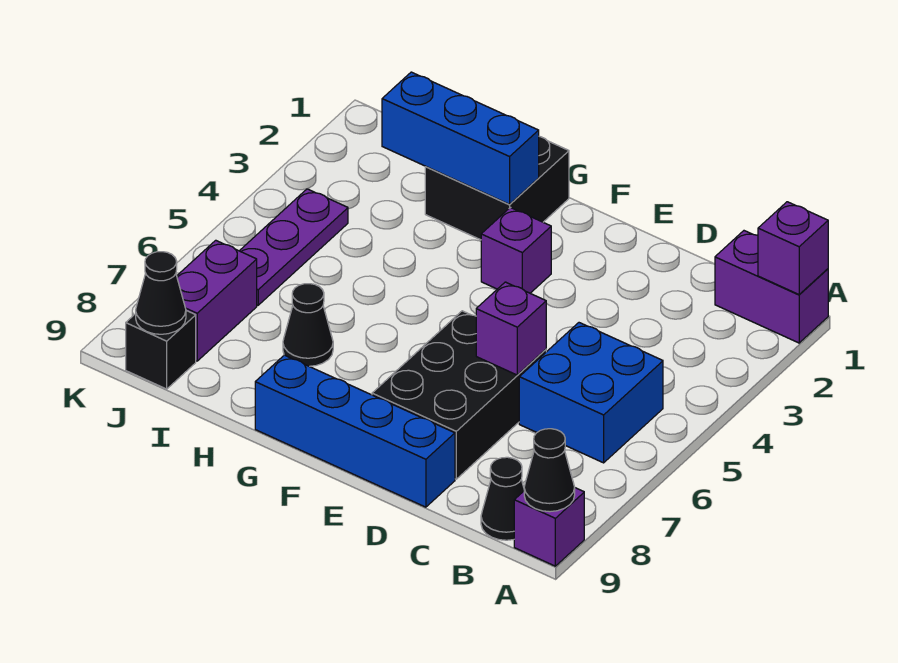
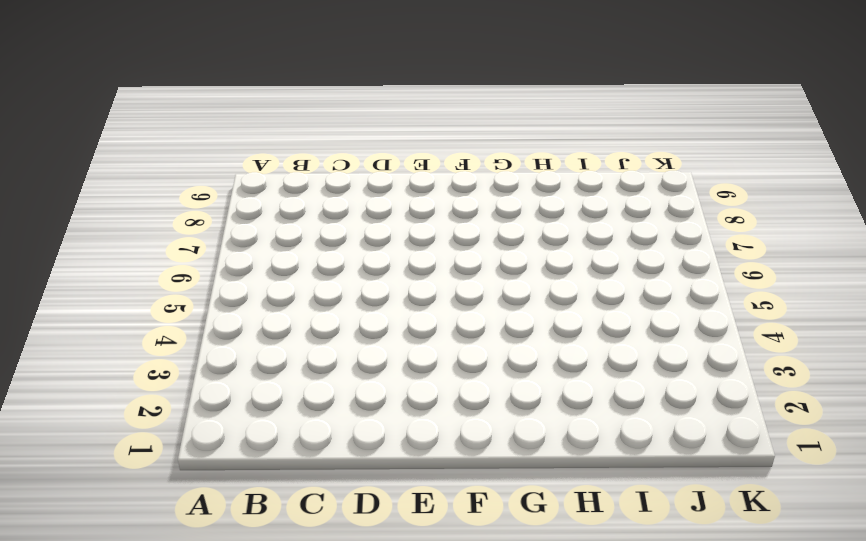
none -> purple brick A1:B1 level 1
none -> purple brick A9 level 1
none -> blue brick B5:C6 level 1

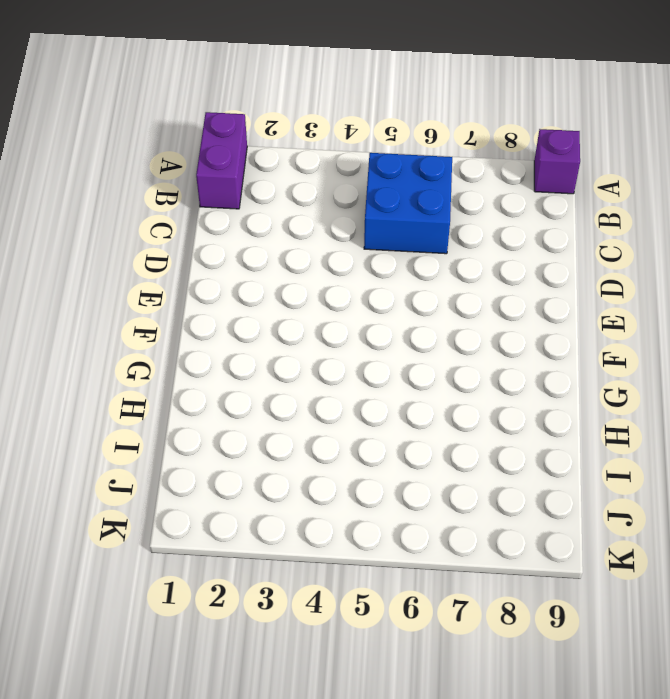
none -> black cone B9 level 1
none -> black brick D6:E8 level 1
none -> blue brick D9:G9 level 1

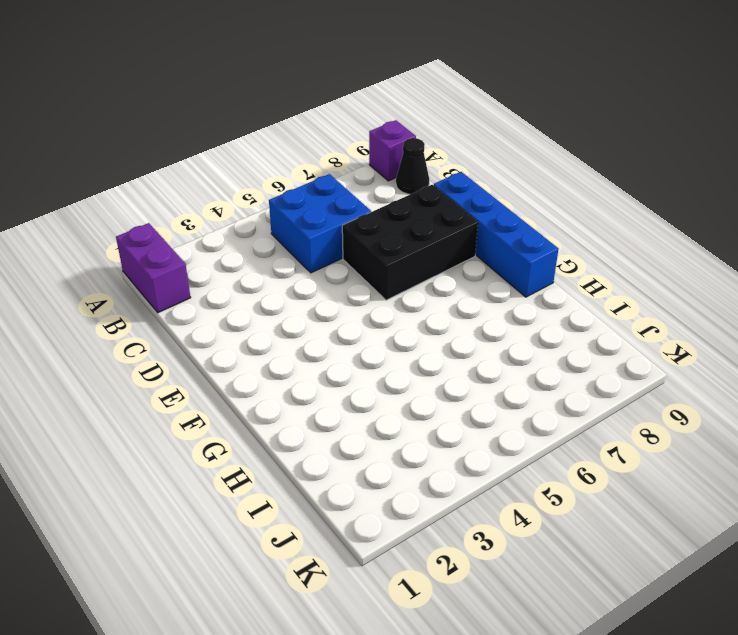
none -> purple brick F3 level 1
none -> black brick G1:H2 level 1
none -> black cone H7 level 1

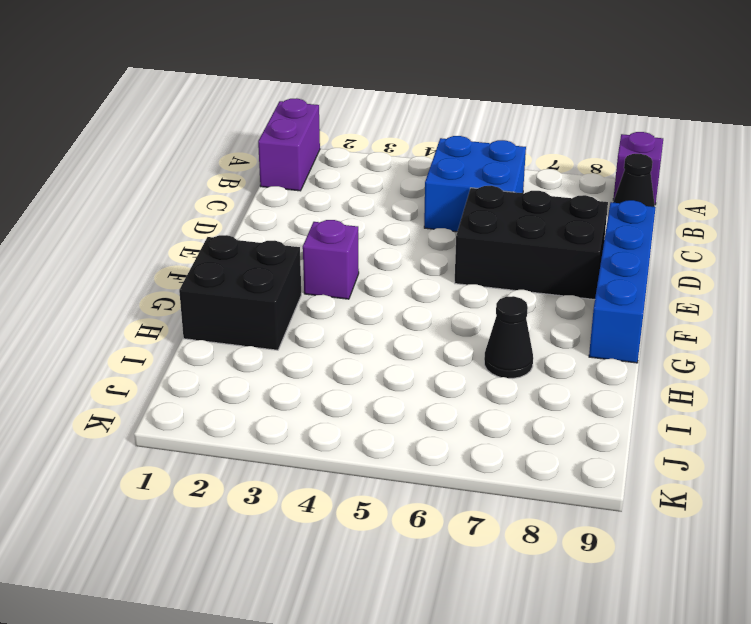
none -> purple plate J4:J6 level 1
none -> purple brick J7:J8 level 1
none -> black brick J9 level 1

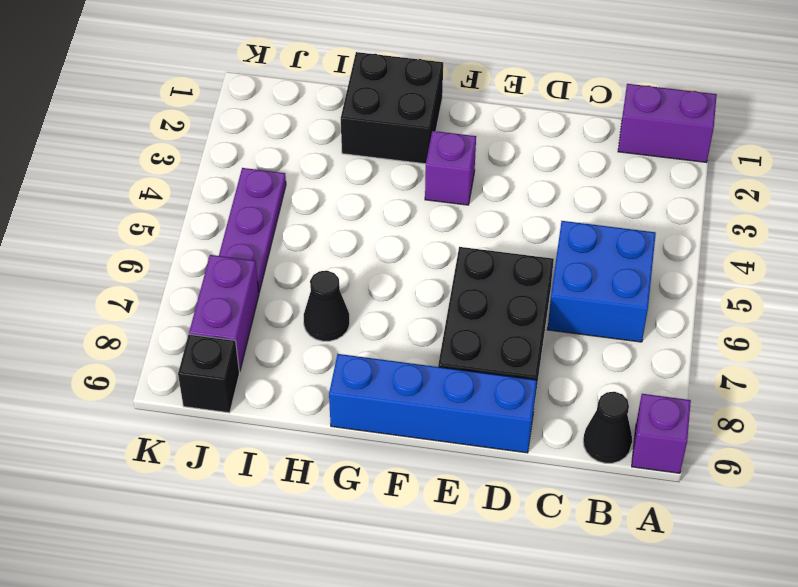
none -> purple brick A1 level 2
none -> black cone A9 level 2
none -> purple brick D6 level 2

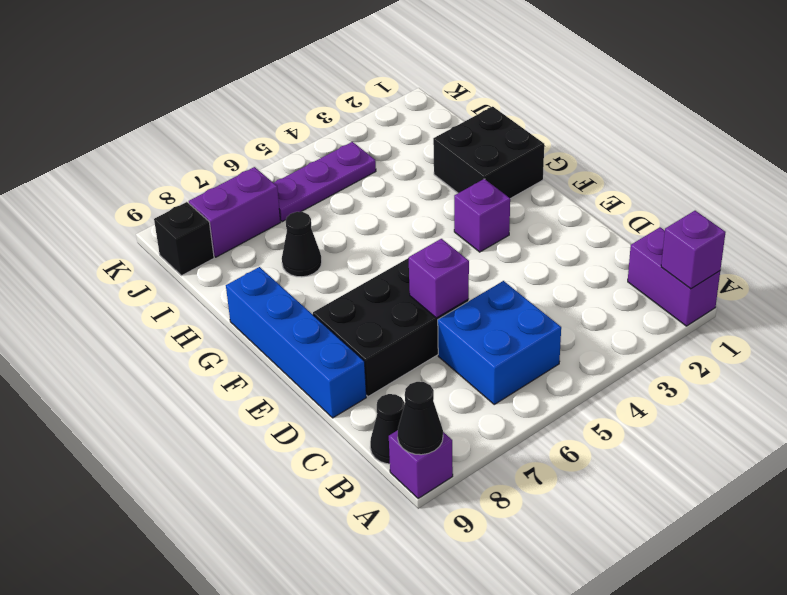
none -> blue brick G2:I2 level 2
none -> black cone J9 level 2

